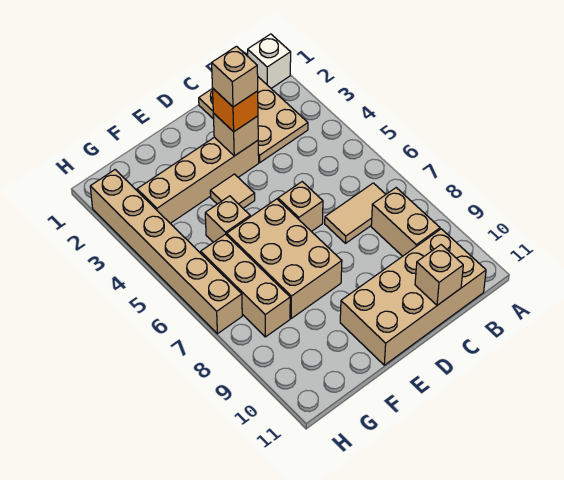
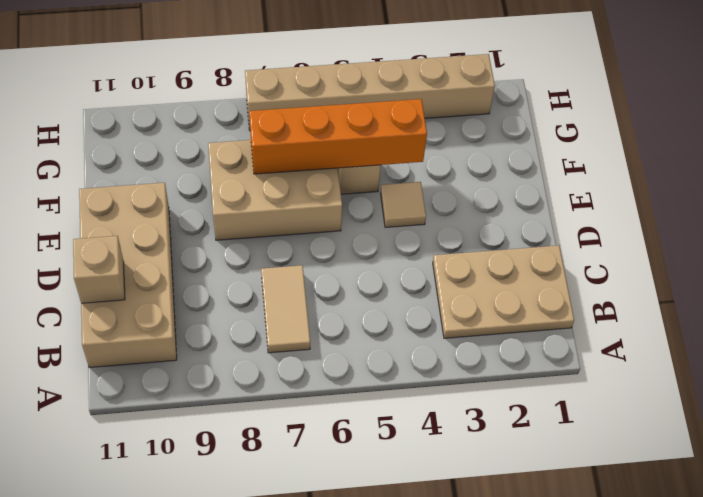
orange brick F4:F7 level 2 -> none
none -> white brick A1 level 1
none -> tan brick B8:B9 level 1
none -> tan brick D3:G3 level 1

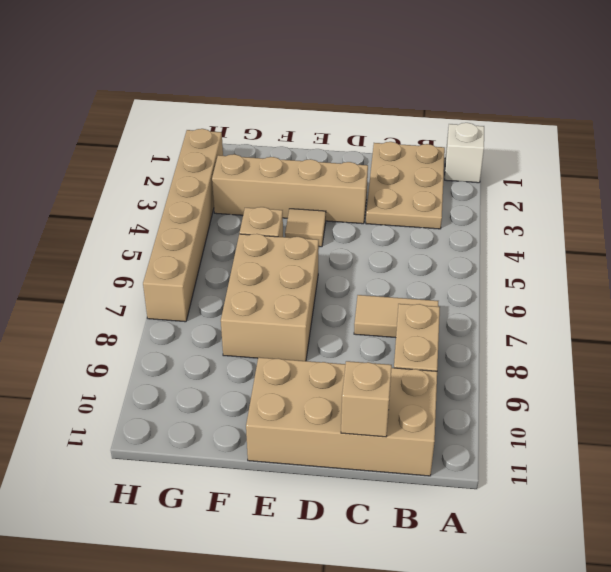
none -> tan brick D6 level 1
none -> tan brick G6:G8 level 1
none -> tan brick D3 level 2

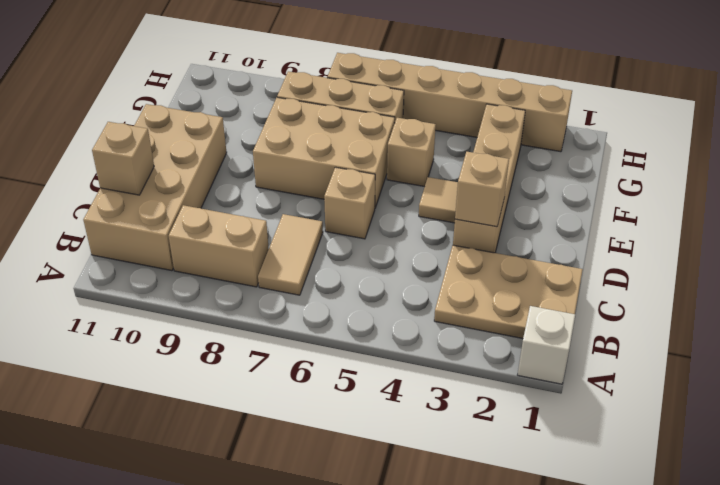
none -> orange brick D3 level 3
none -> tan brick D3 level 4

